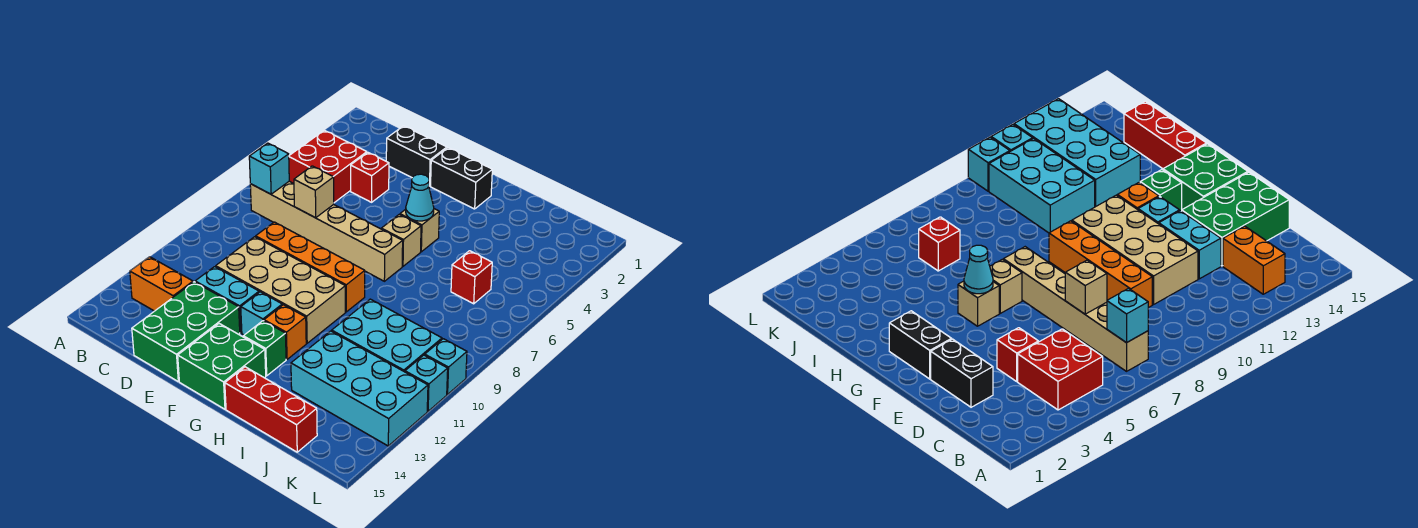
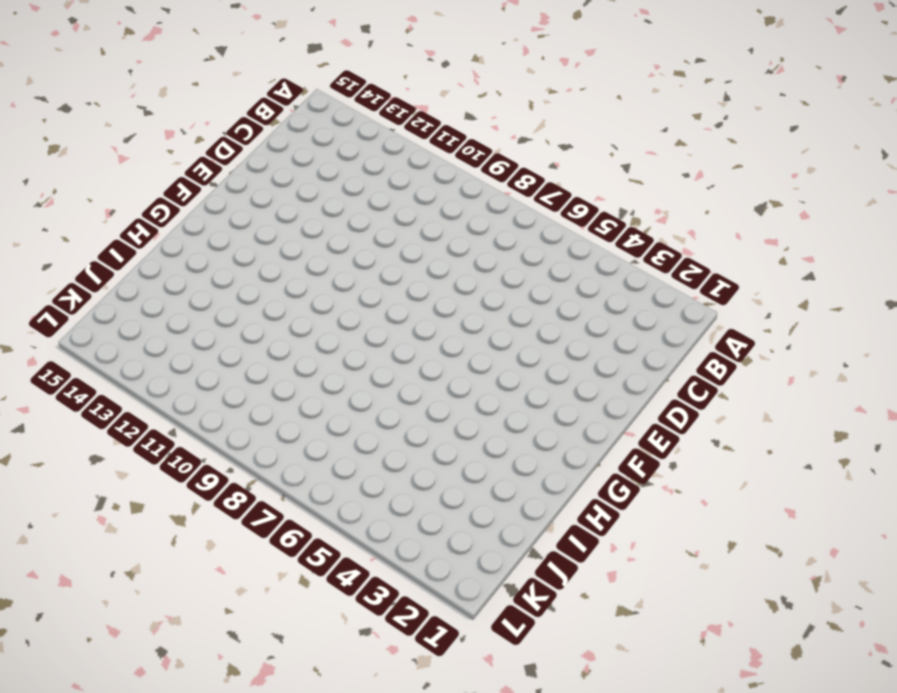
none -> red brick B4:C5 level 1
none -> tan brick B7:G7 level 1
none -> orange brick B13:C13 level 1

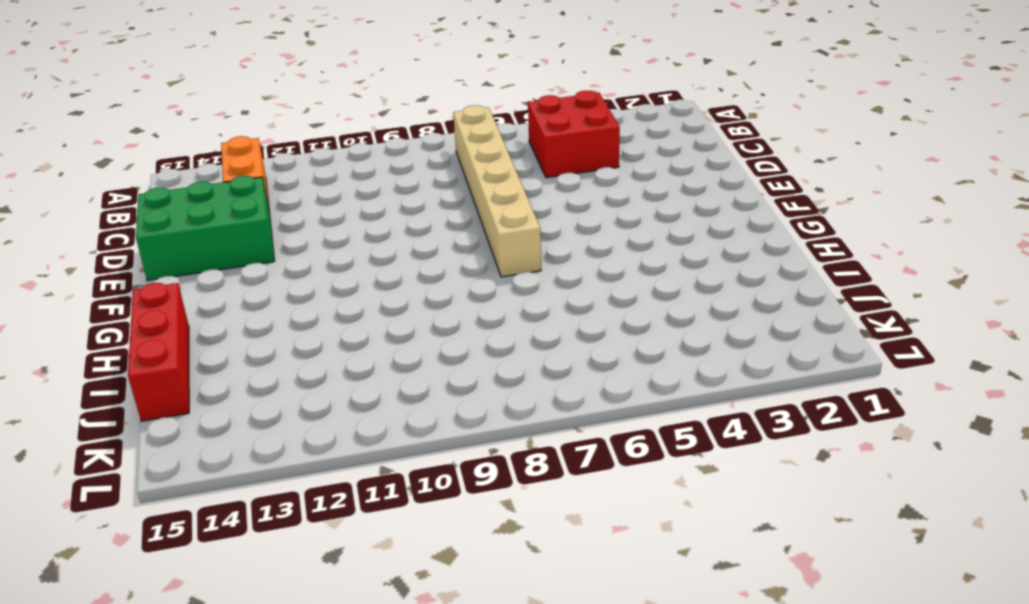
none -> black brick D2:E2 level 1
none -> red brick D4 level 1
none -> orange brick D9:G9 level 1

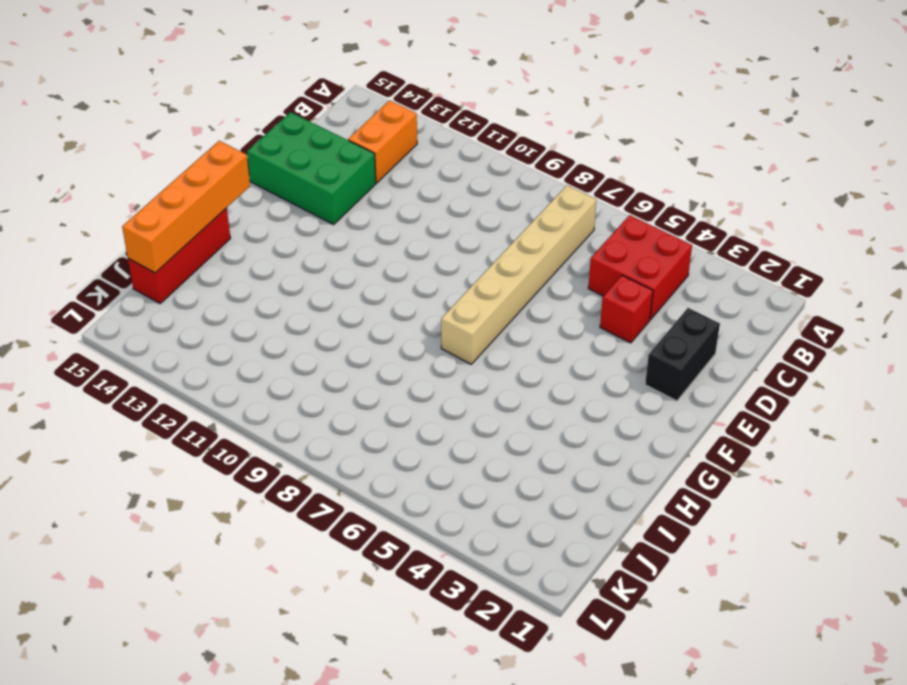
orange brick G15:J15 level 2 -> orange brick D9:G9 level 1
none -> tan brick D10:G11 level 1
none -> cyan brick D12:E12 level 1
none -> black brick F2:G2 level 1

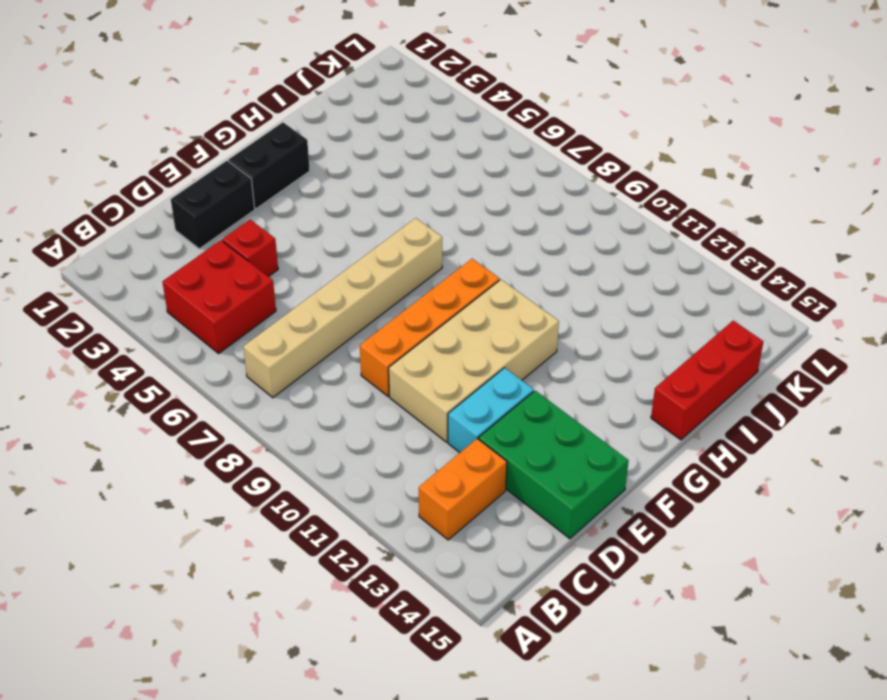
none -> cyan brick F12 level 1
none -> green brick F14:G15 level 1
none -> tan brick G5 level 1

